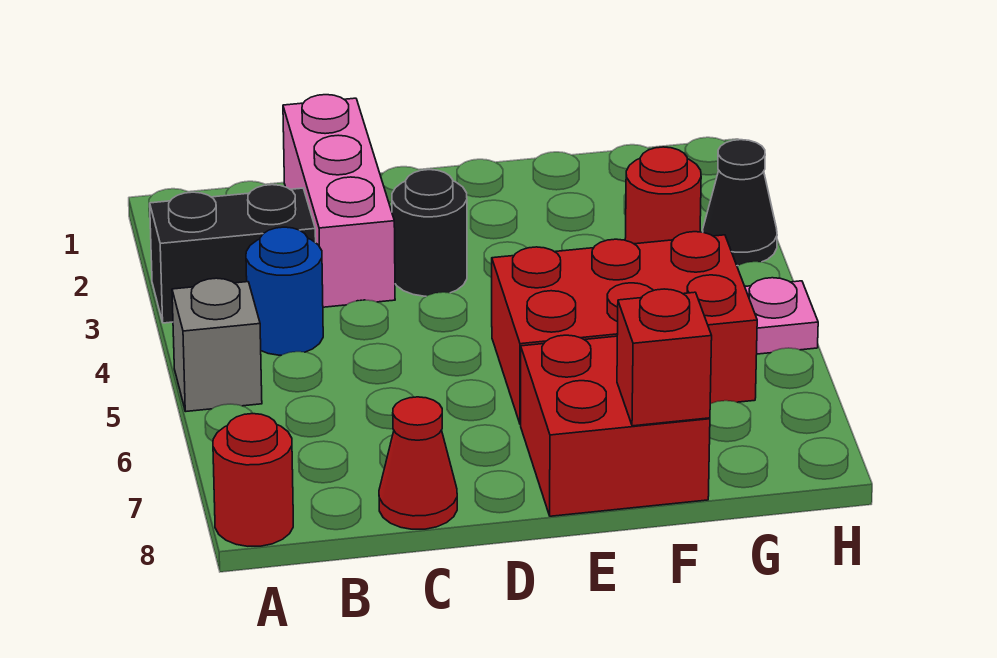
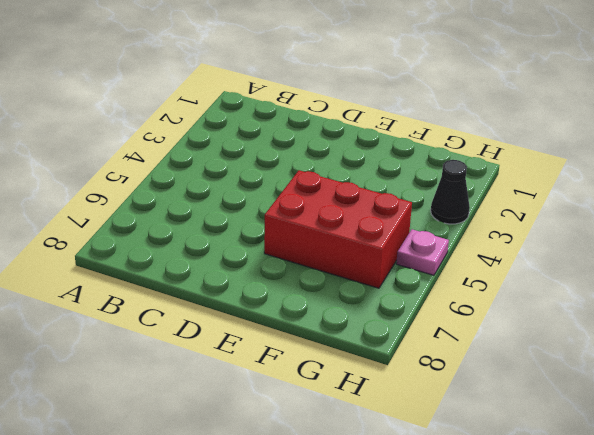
none -> black brick A3:B3 level 1
none -> grey brick A5 level 1
none -> red round brick A8 level 1

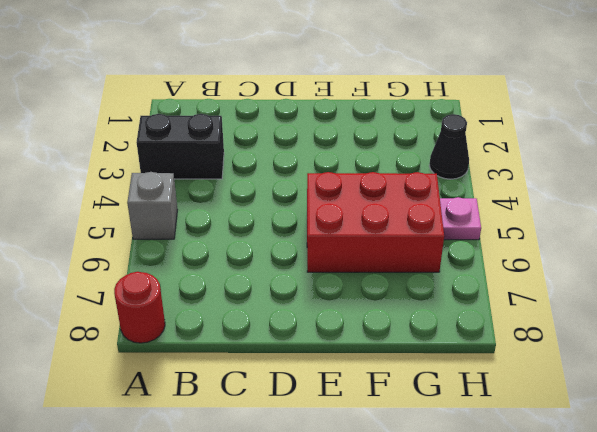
none -> blue round brick B4 level 1
none -> pink brick C1:C3 level 1
none -> red cone C8 level 1

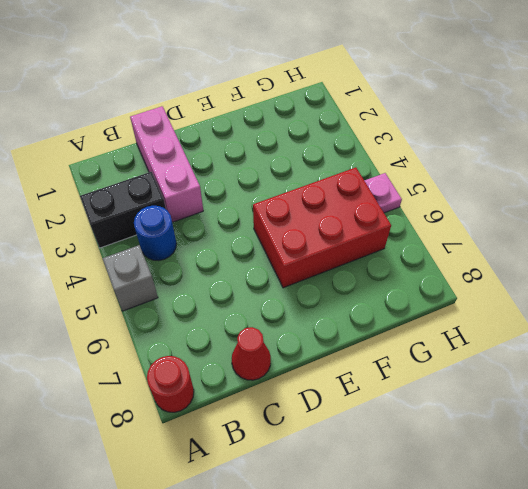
none -> black round brick D3 level 1
none -> red brick E7:F8 level 1
none -> red round brick G3 level 1

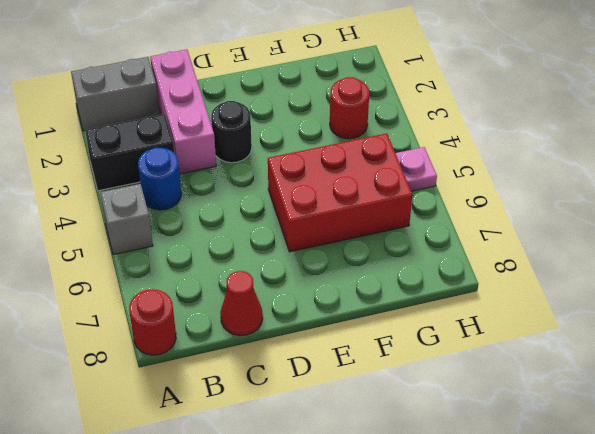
grey brick A1:B1 level 1 -> none
none -> red brick E7:F8 level 1
none -> black cone H3 level 1
none -> red brick F8 level 2

